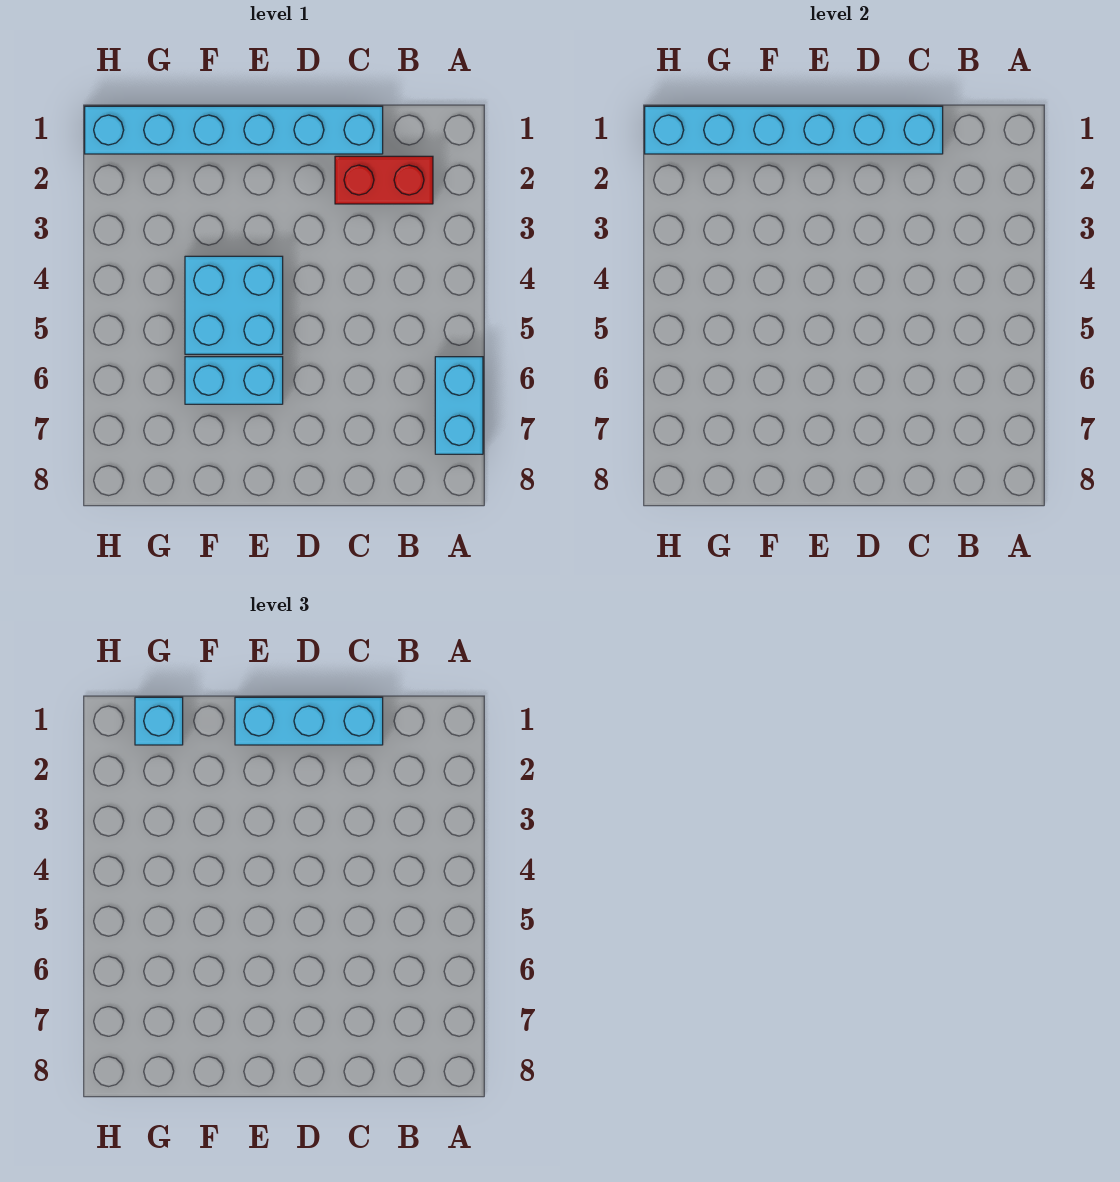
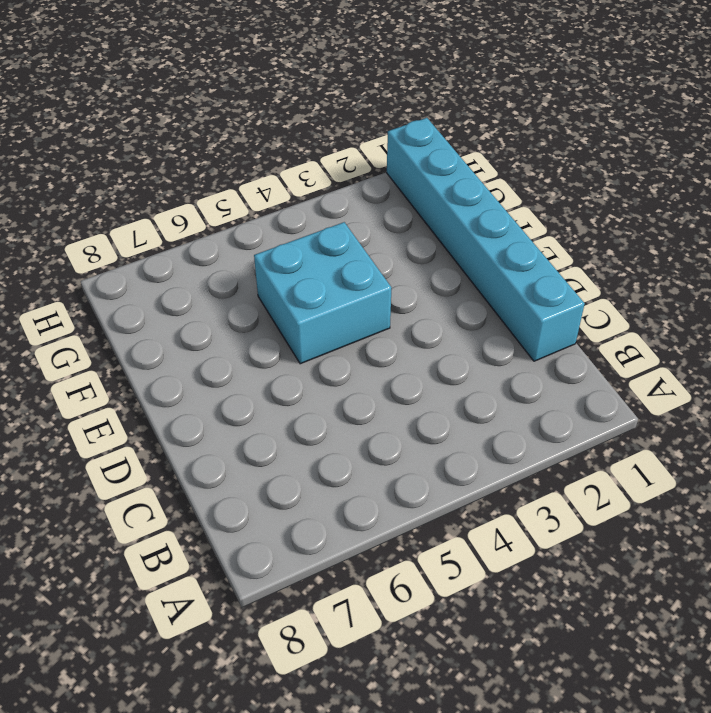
none -> cyan brick A6:A7 level 1
none -> red brick B2:C2 level 1

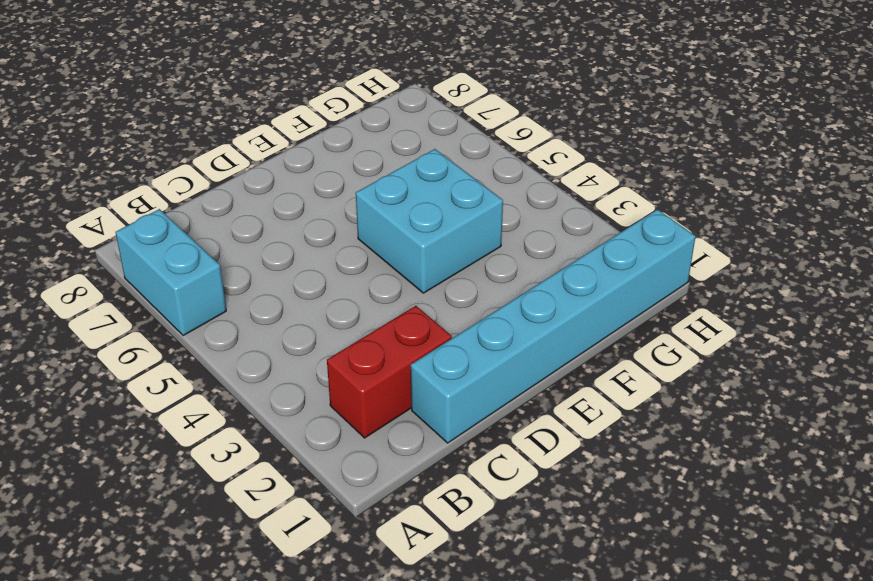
none -> cyan brick E6:F6 level 1
none -> cyan brick C1:H1 level 2

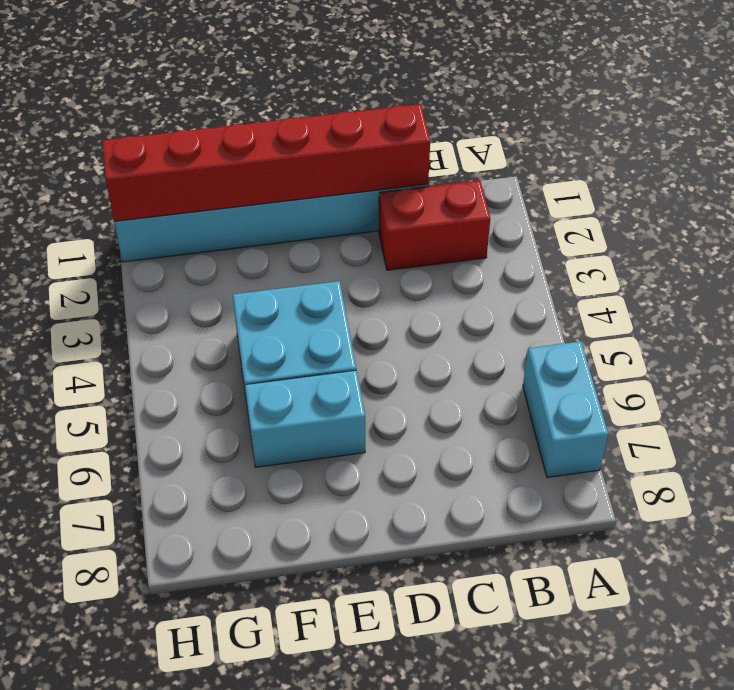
red brick C1:H1 level 2 -> cyan brick C1:H1 level 2
none -> cyan brick C1:E1 level 3
none -> cyan brick G1 level 3

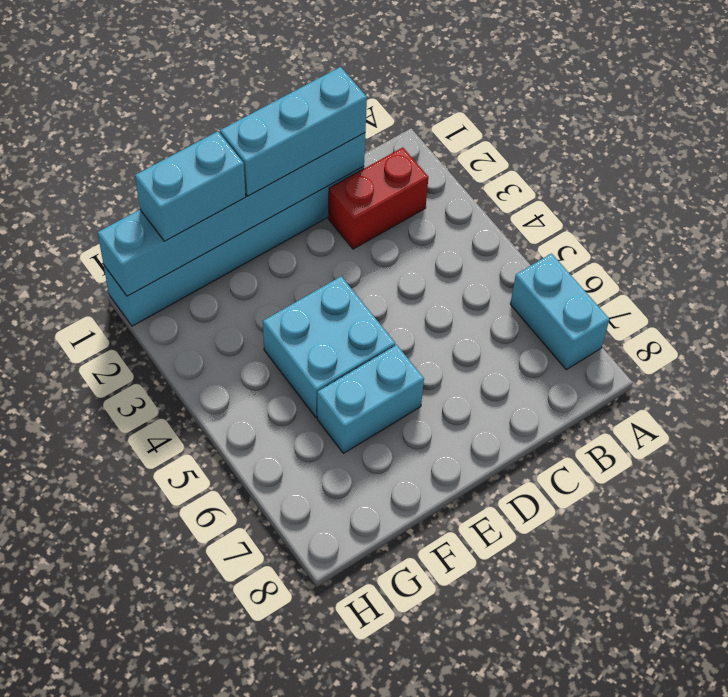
cyan brick F1:G1 level 3 -> cyan brick G1 level 3

